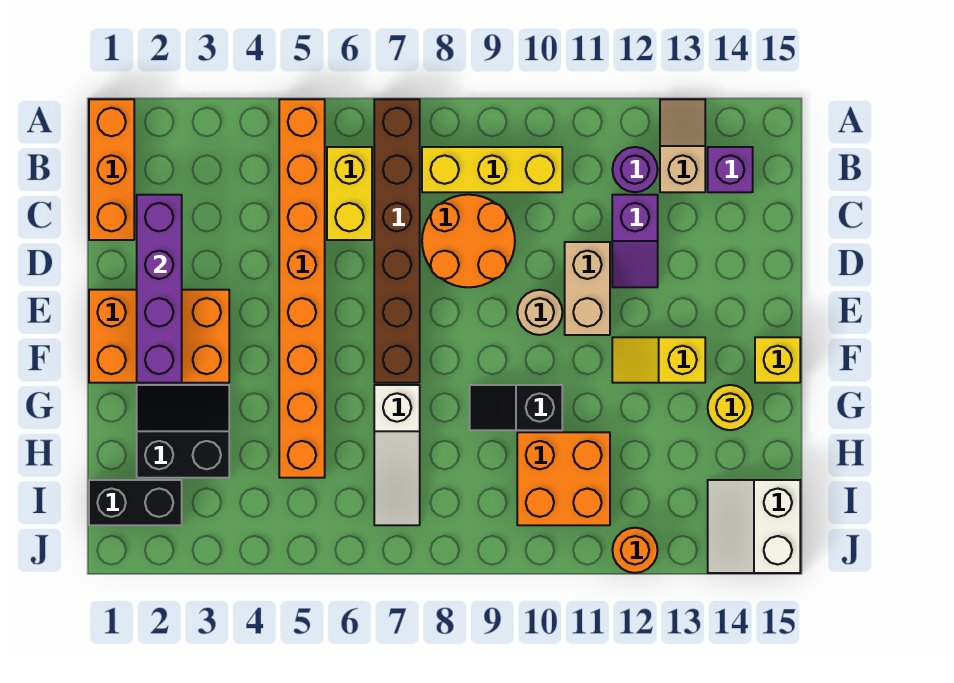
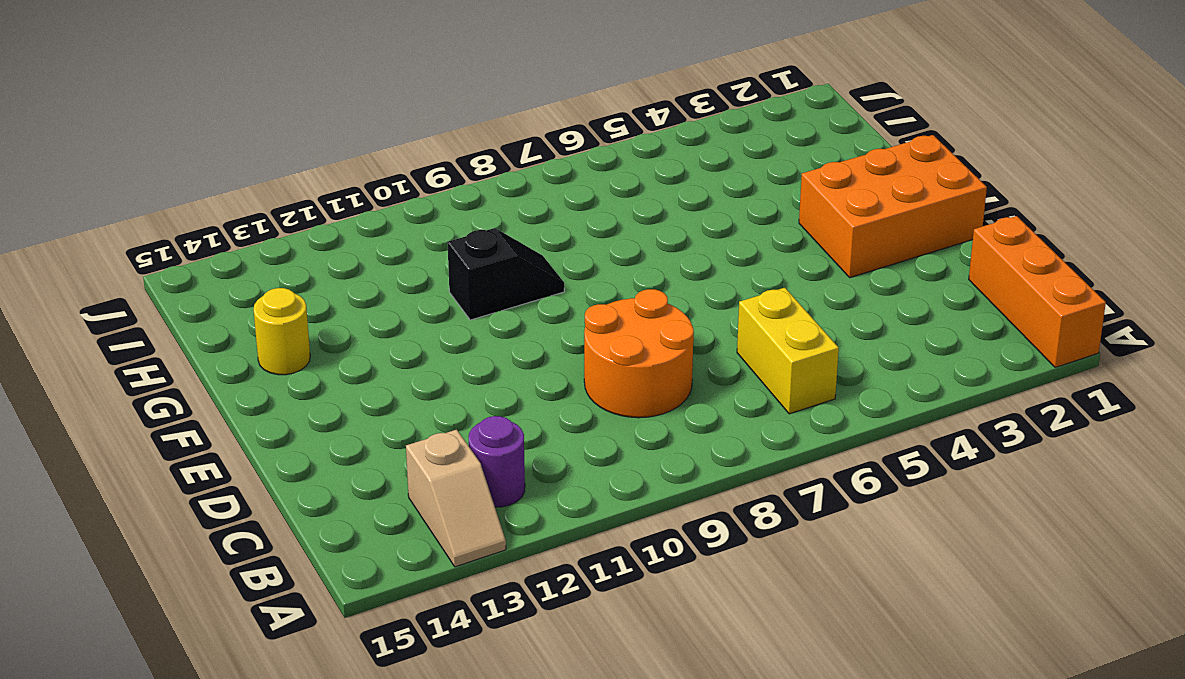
none -> orange brick A5:H5 level 1
none -> brown brick A7:F7 level 1
none -> yellow brick B8:B10 level 1

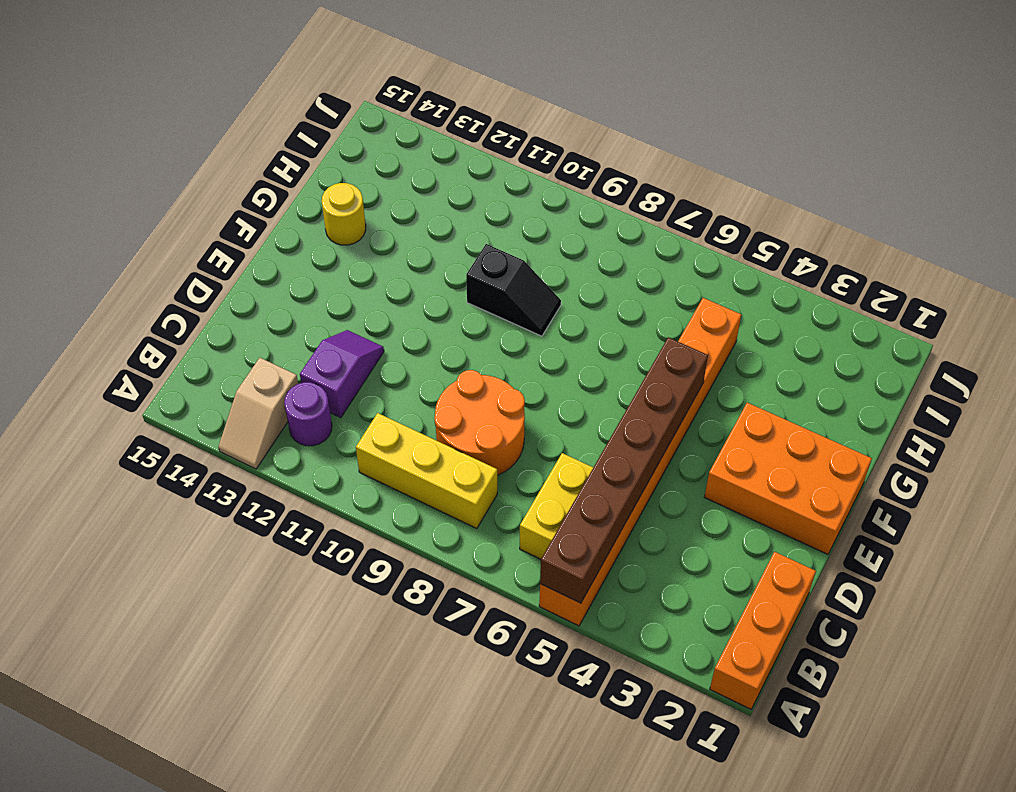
brown brick A5:F5 level 2 -> brown brick A7:F7 level 1
none -> purple brick B14 level 1
none -> tan brick D11:E11 level 1
none -> tan round brick E10 level 1

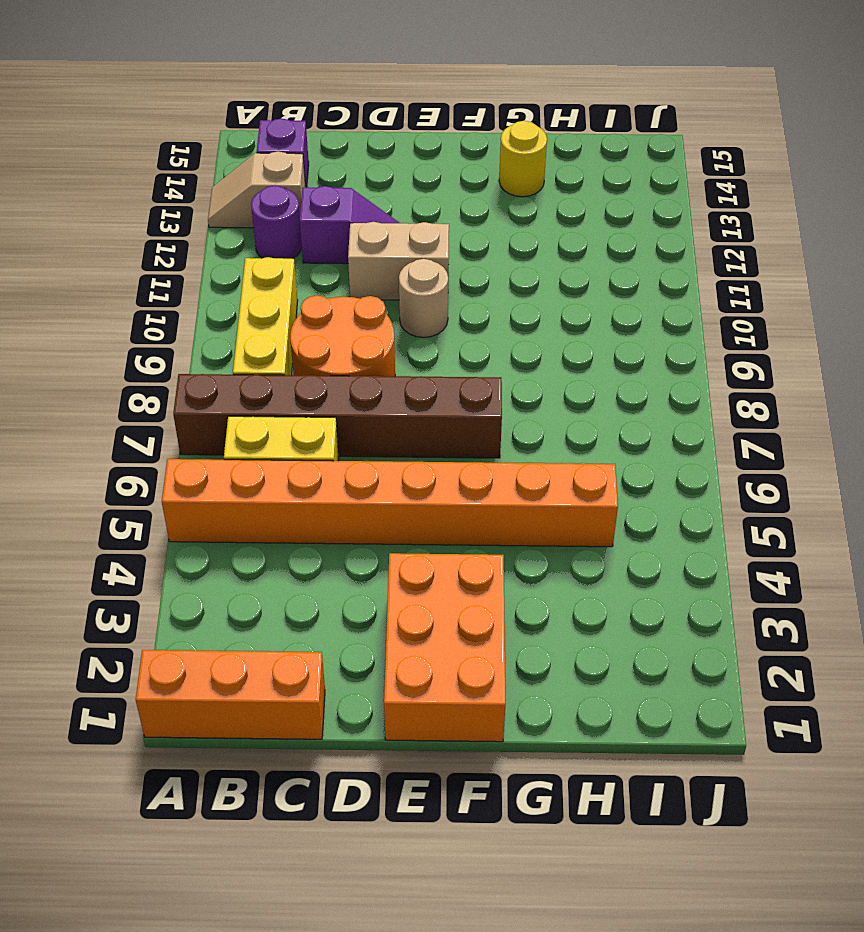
none -> yellow slope F12:F13 level 1 top 13
none -> yellow brick F15 level 1
none -> black slope G2:H3 level 1 top H

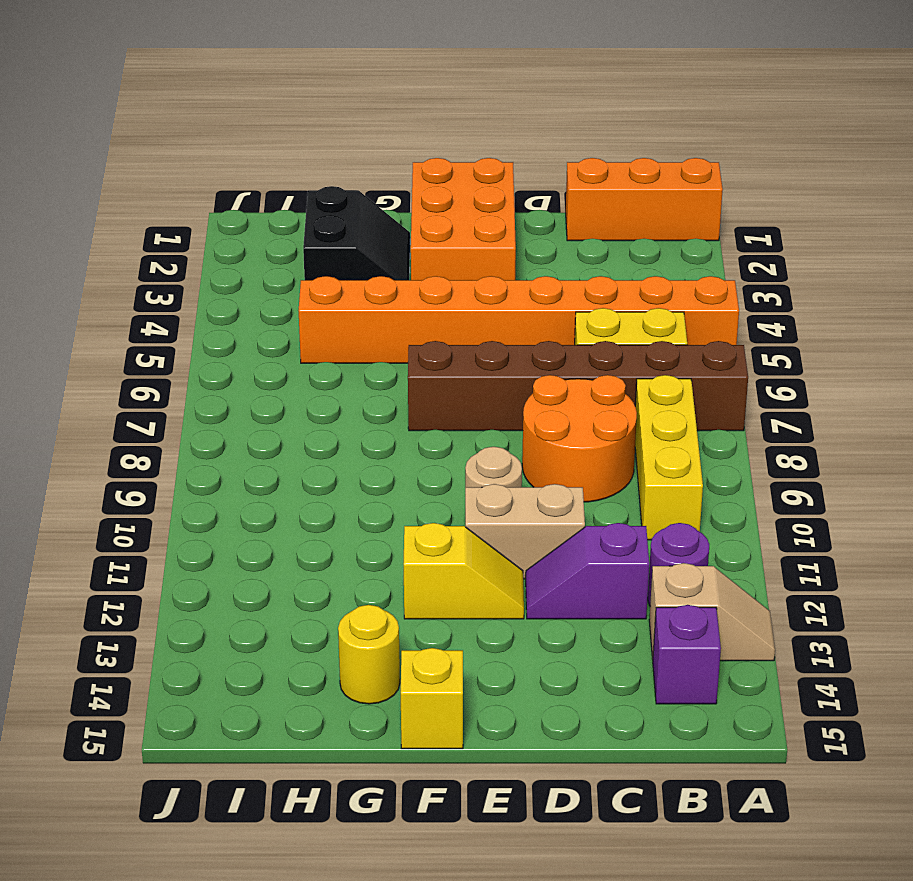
yellow slope E12:F12 level 1 top F -> yellow slope F12:F13 level 1 top 13
none -> white slope G7:I7 level 1 top G
none -> black slope G9:G10 level 1 top 10
none -> orange brick H10:I11 level 1

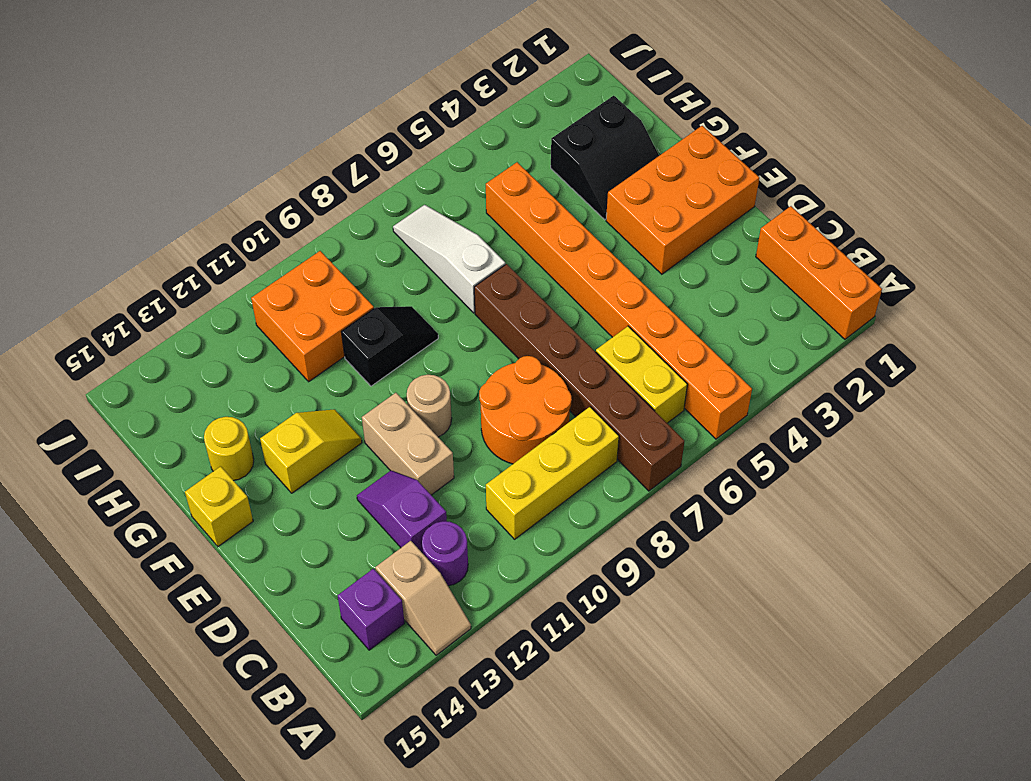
none -> black brick I1:I2 level 1
none -> white slope I14:J15 level 1 top 15
none -> orange round brick J12 level 1

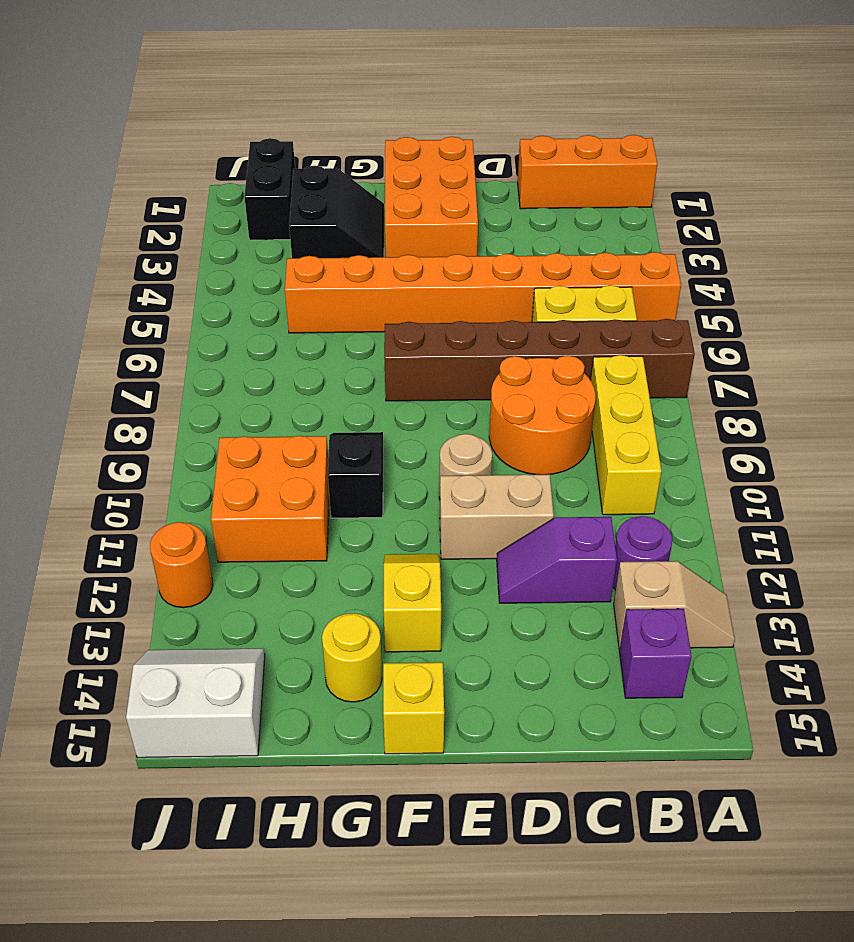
none -> white slope G7:I7 level 1 top G
none -> purple brick C2:F2 level 2

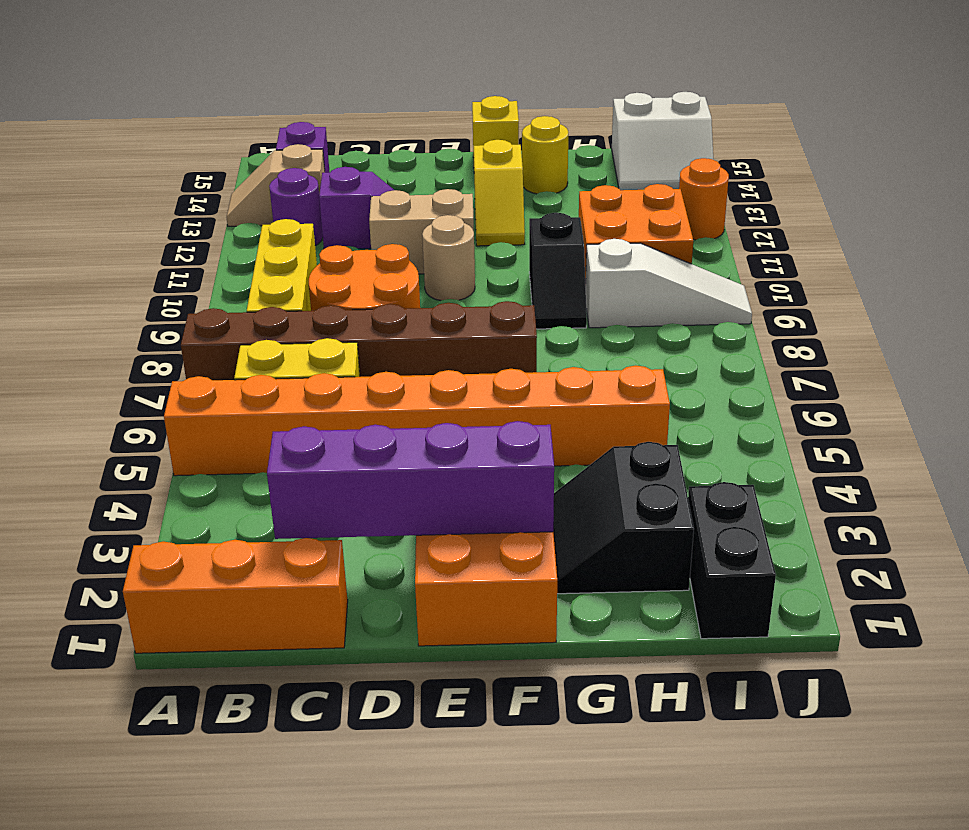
white slope H9:J9 level 1 top H -> white slope G7:I7 level 1 top G

